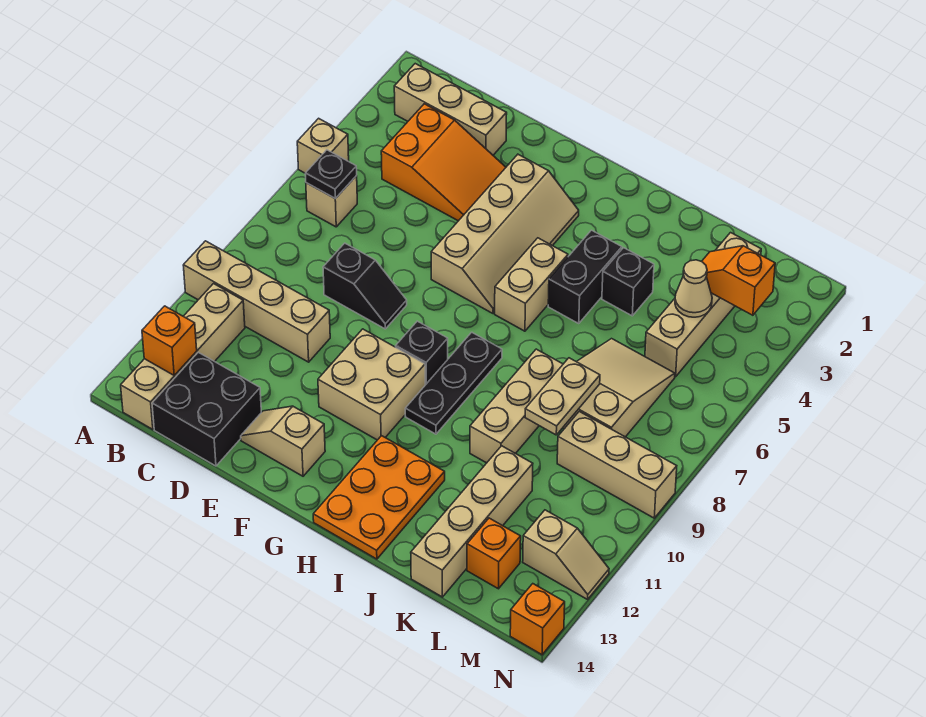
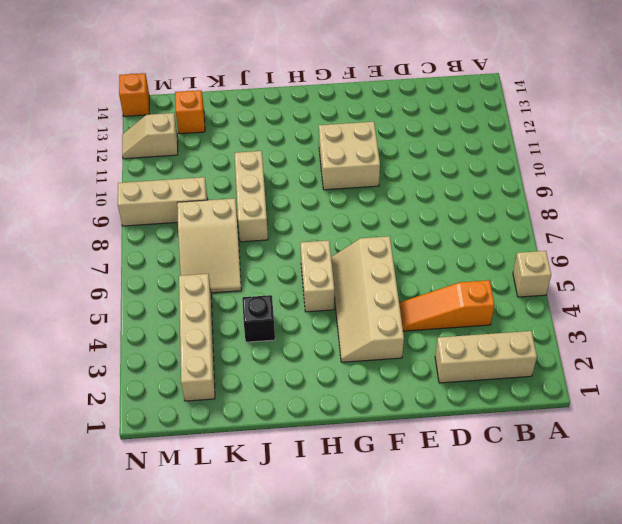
orange slope C4:E4 level 1 top C -> orange slope C3:E4 level 1 top C
none -> tan brick A10:D10 level 1
none -> tan brick B6 level 1
none -> tan brick B11:B14 level 1
none -> black brick C13:D14 level 1

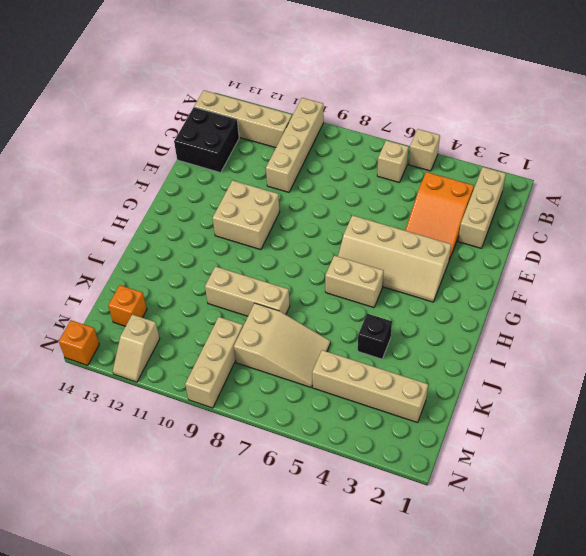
none -> black slope D8:E8 level 1 top D
none -> tan slope E13:F13 level 1 top F
none -> black brick G9 level 1
none -> black plate H8:H10 level 1

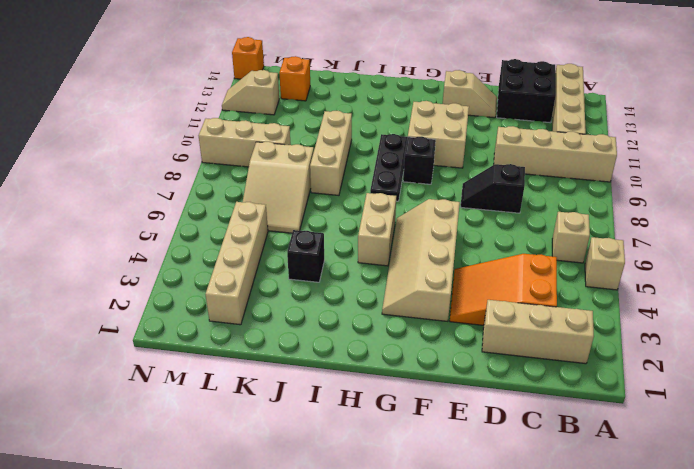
none -> orange plate H12:I14 level 1
none -> black brick I4:I5 level 1
none -> tan brick K11:K14 level 1
none -> black plate B6 level 2

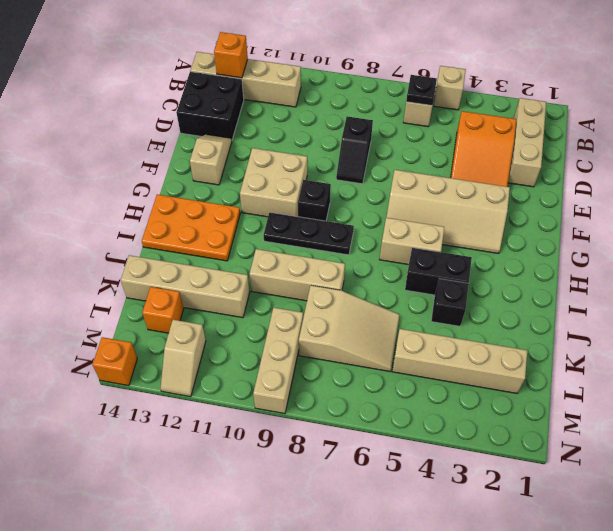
none -> tan brick A10:D10 level 1
none -> tan plate K8:K9 level 2
none -> orange slope L3:M3 level 2 top M
none -> tan cone L4 level 2

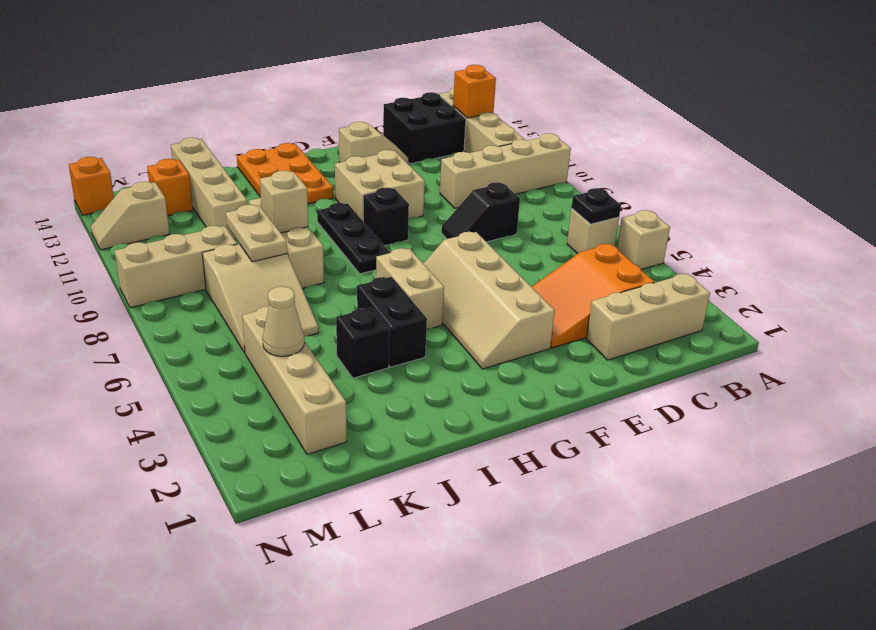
tan brick J9 level 2 -> none
none -> orange slope L3:M3 level 2 top M

